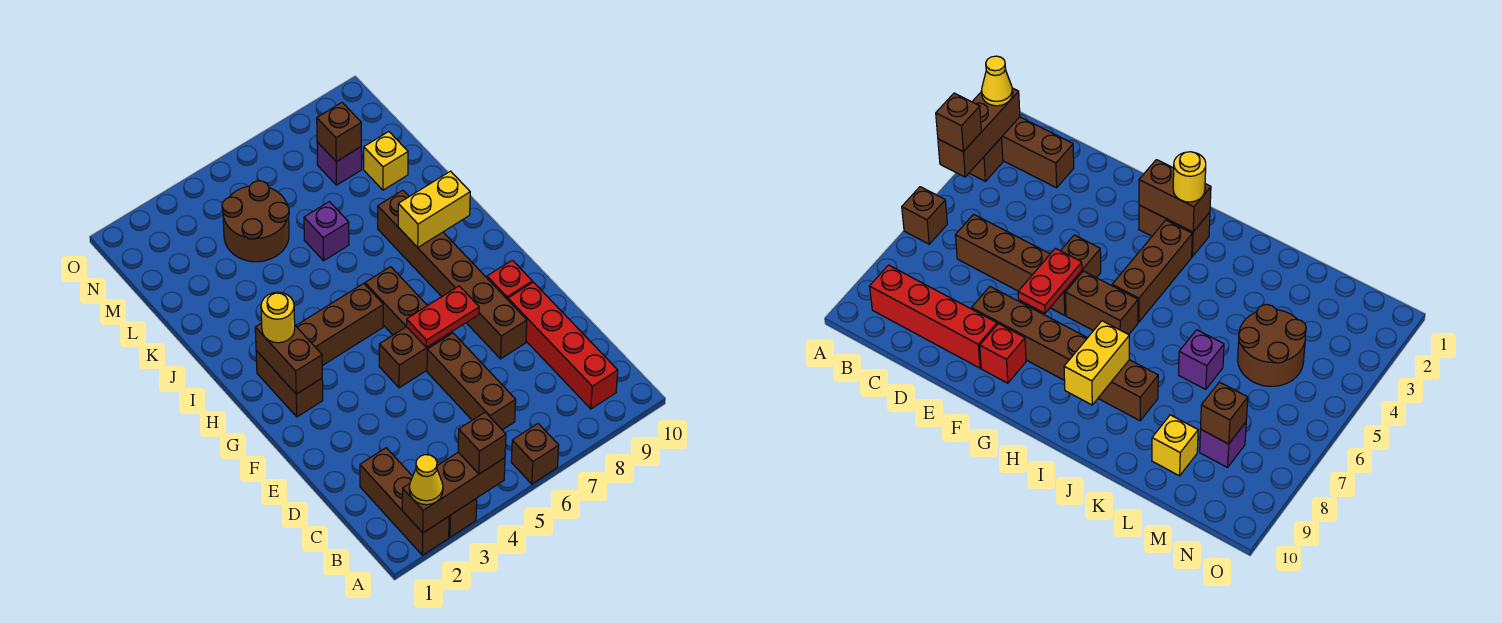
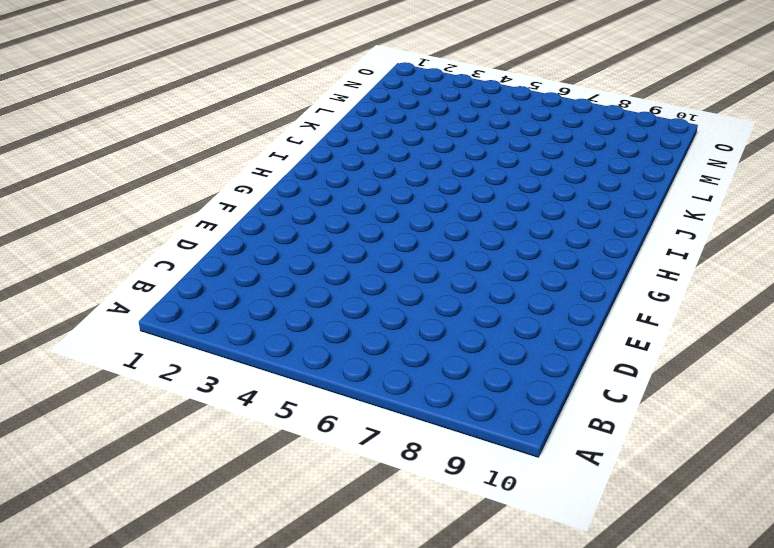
none -> brown brick A2:C2 level 1
none -> brown brick A3 level 1
none -> brown brick A6 level 1

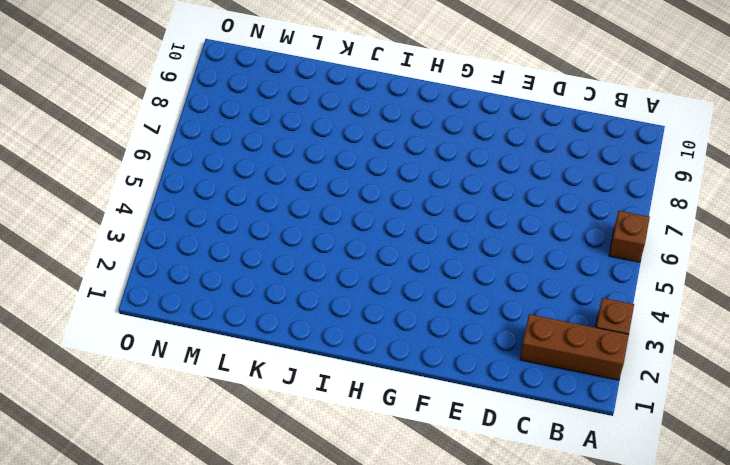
none -> red brick B9:E9 level 1
none -> brown brick C6:E6 level 1
none -> brown brick E8:J8 level 1

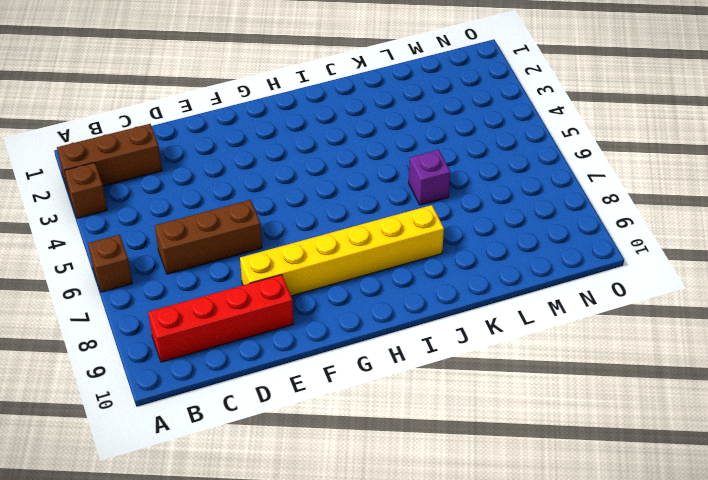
yellow brick E8:J8 level 1 -> brown brick E8:J8 level 1
none -> brown brick F5:F6 level 1
none -> red brick F9 level 1
none -> brown brick G2:H2 level 1

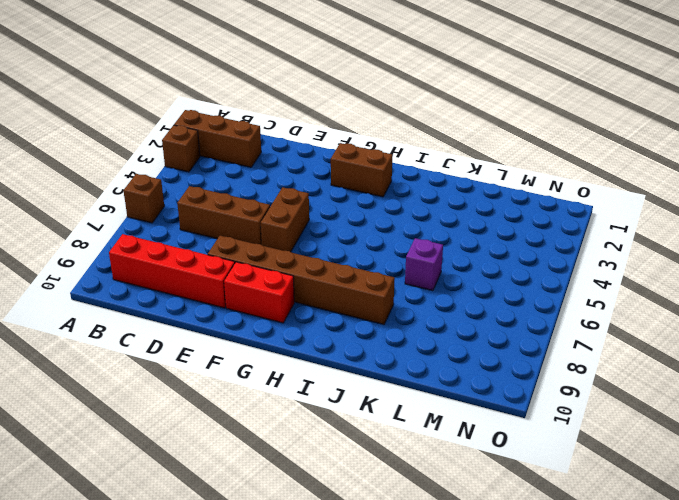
red brick F9:G9 level 1 -> red brick F9 level 1
none -> brown brick G6:H6 level 1
none -> brown brick H3:H5 level 1
none -> brown round brick L4:M5 level 1

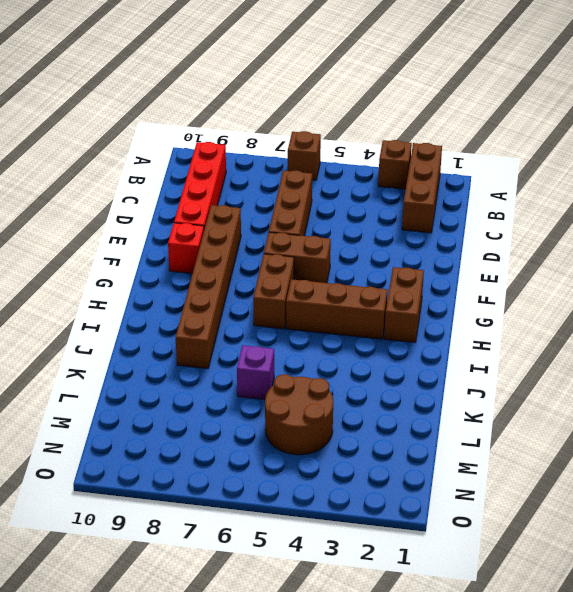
none -> yellow brick L9 level 1
none -> purple brick M8 level 1
none -> brown brick A2:A4 level 2

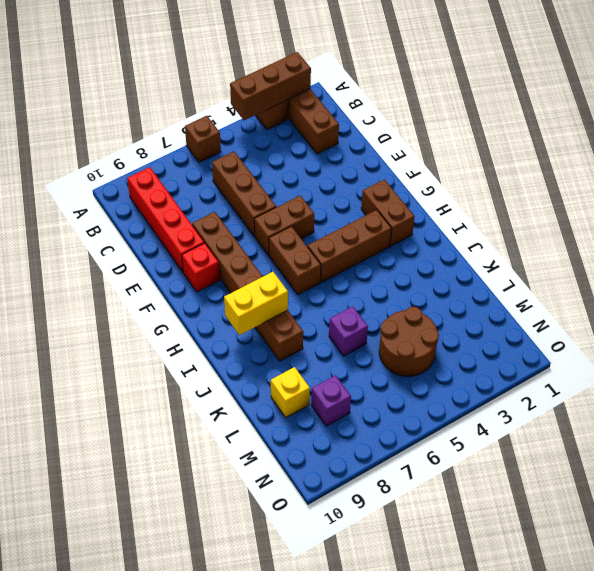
none -> red plate F6:F7 level 2
none -> brown brick G2:H2 level 2
none -> brown brick M8 level 2

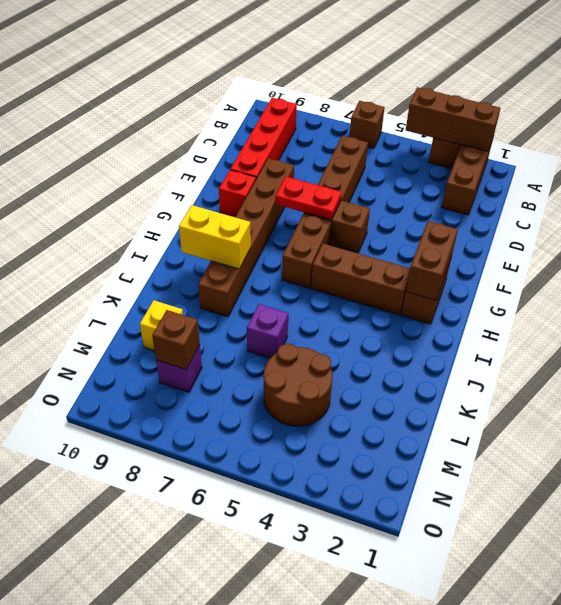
none -> yellow cone A2 level 3
none -> brown brick A4 level 3
none -> yellow round brick H2 level 3

